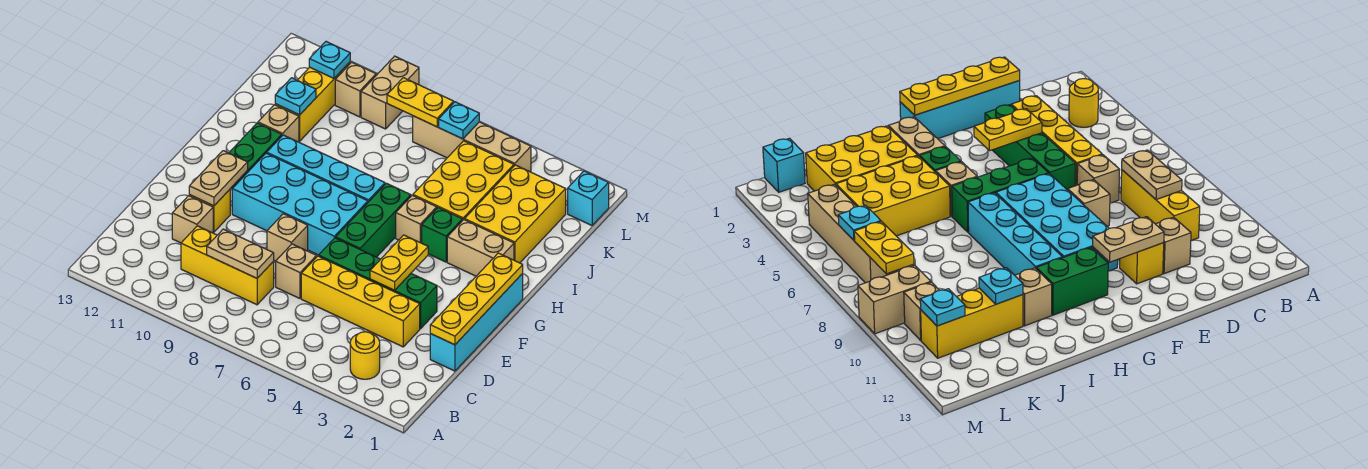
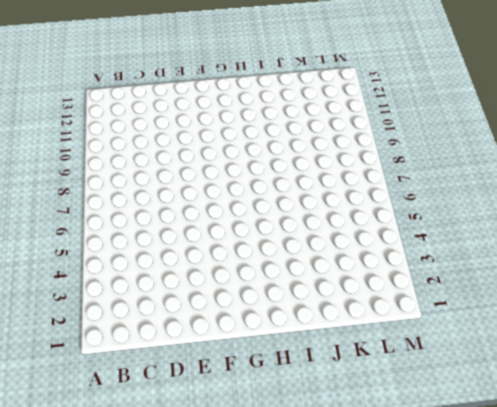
none -> yellow round brick B3 level 1
none -> yellow brick C8:C10 level 1
none -> cyan brick D1:G1 level 1
none -> yellow brick D3:D6 level 1

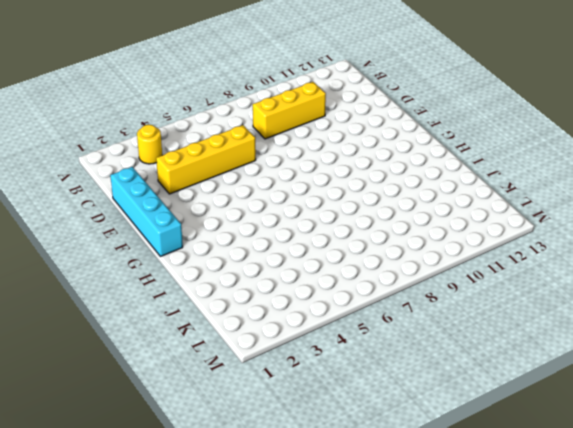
none -> tan brick D7 level 1
none -> tan brick D11 level 1
none -> green brick E3:E6 level 1
none -> tan brick E8 level 1

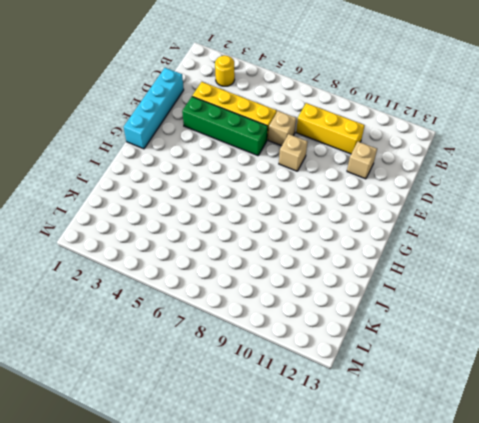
none -> yellow brick E11 level 1
none -> green brick F6:H6 level 1
none -> cyan brick F7:G10 level 1
none -> green brick G11:H11 level 1

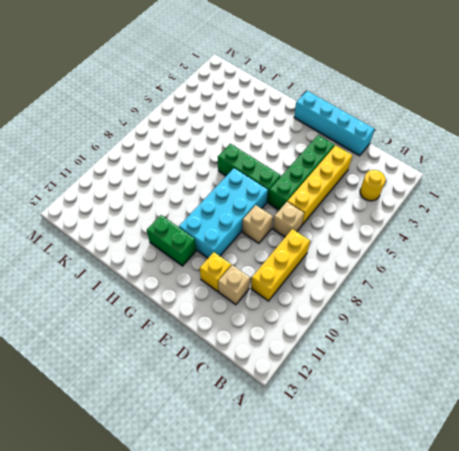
none -> tan brick H2:H3 level 1
none -> green brick H4 level 1
none -> tan brick H5 level 1
none -> cyan brick H7:H10 level 1

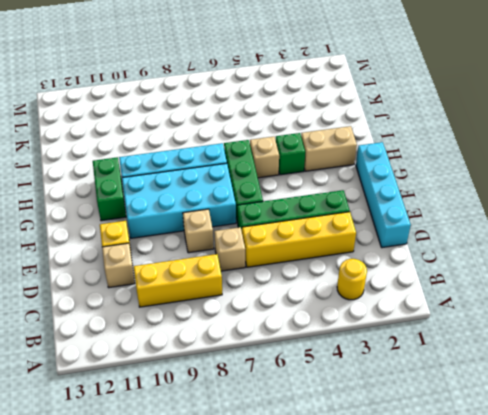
none -> yellow brick I2:K3 level 1
none -> yellow brick I4:K5 level 1
none -> tan brick I11 level 1
none -> yellow brick J11:L11 level 1

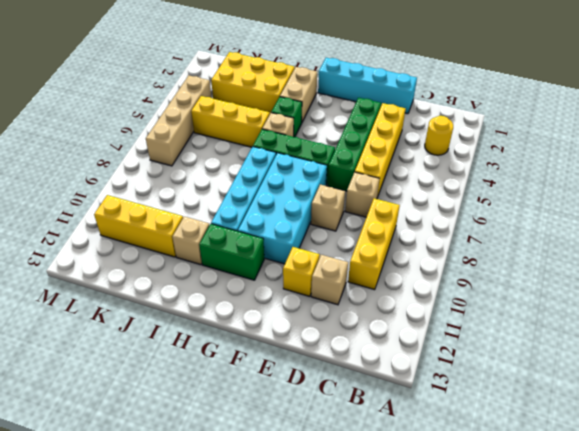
yellow brick I5:K5 level 1 -> yellow brick I4:K5 level 1
none -> cyan brick L1 level 1
none -> tan brick L9:M9 level 1
none -> tan brick L10 level 1
none -> tan plate C8:C9 level 2

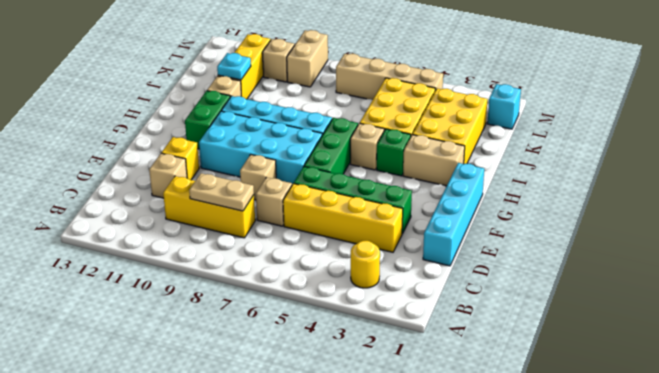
none -> yellow plate D1:G1 level 2
none -> yellow plate E4:F4 level 2
none -> tan plate E11:F11 level 2
none -> cyan plate L6 level 2

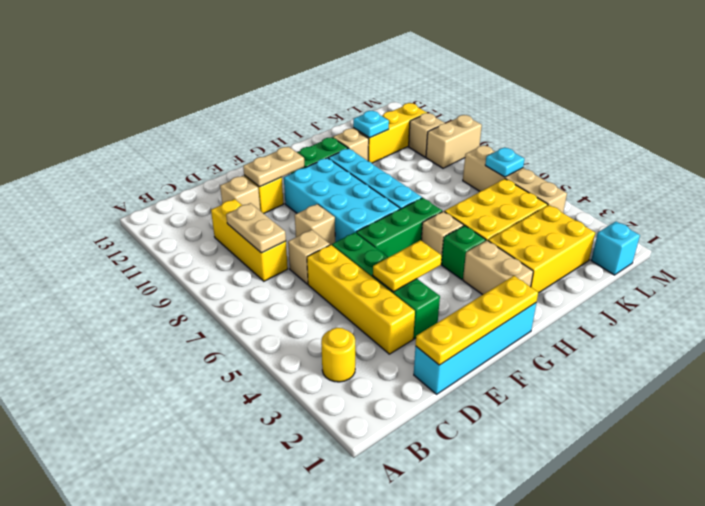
none -> yellow plate L7:L8 level 2
none -> cyan plate L11 level 2

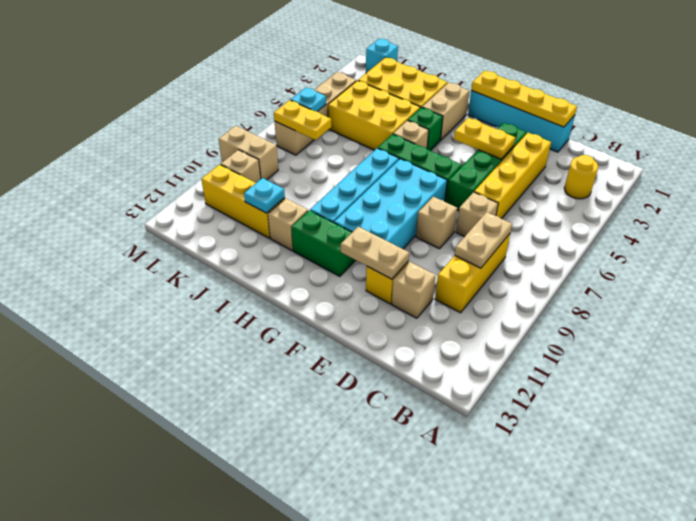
yellow plate K7:L7 level 2 -> yellow plate L7:L8 level 2
none -> cyan plate L11 level 2

